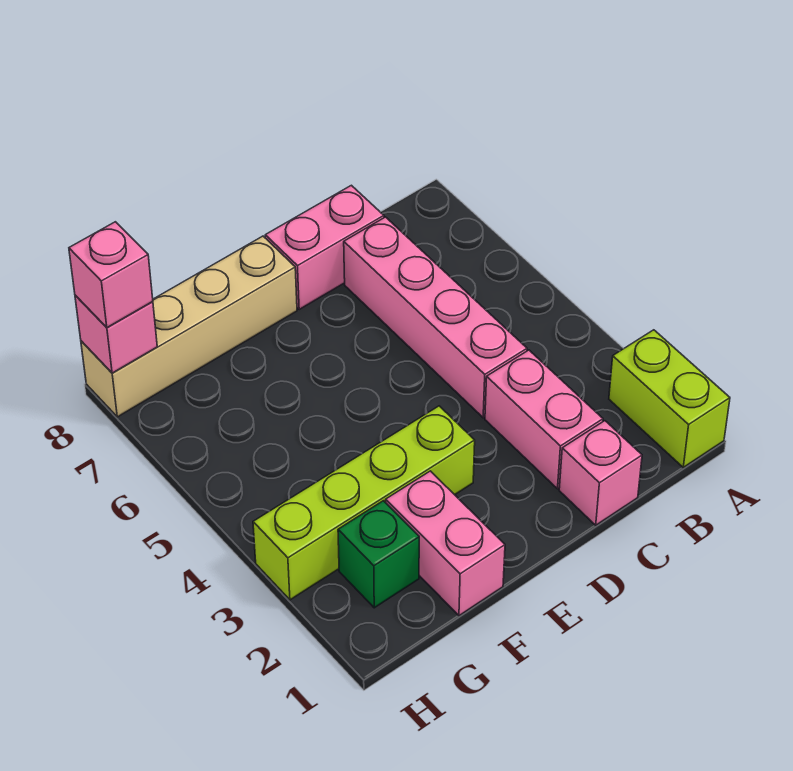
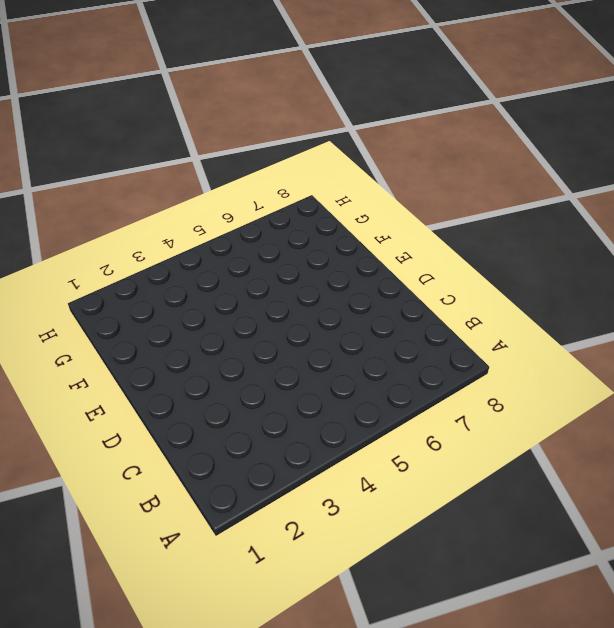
none -> lime brick A1:A2 level 1
none -> pink brick C1 level 1

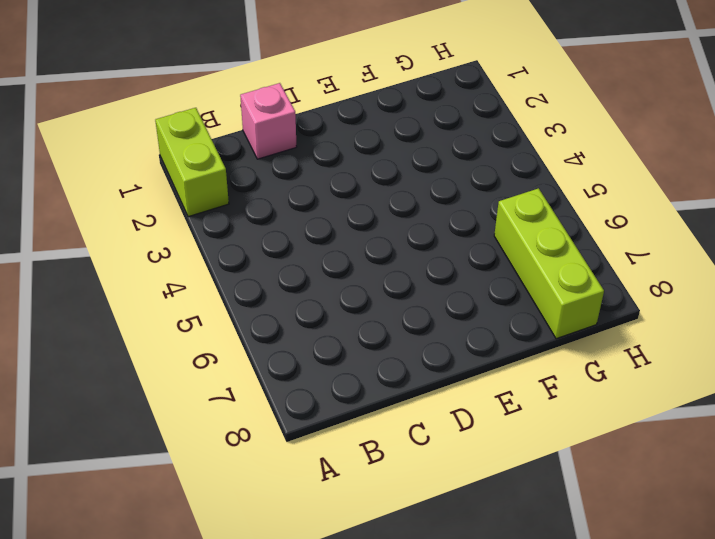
lime brick G6:G8 level 1 -> tan brick E8:H8 level 1
none -> pink brick C2:C3 level 1
none -> pink brick C4:C7 level 1

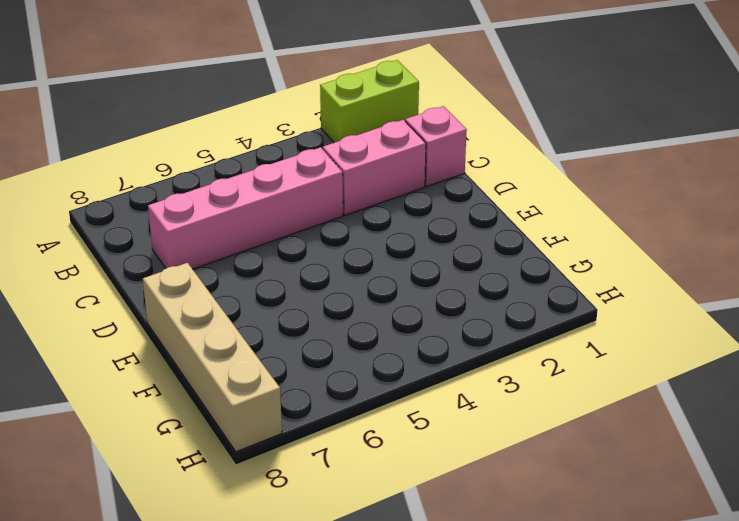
none -> pink brick C8:D8 level 1
none -> lime brick E3:H3 level 1

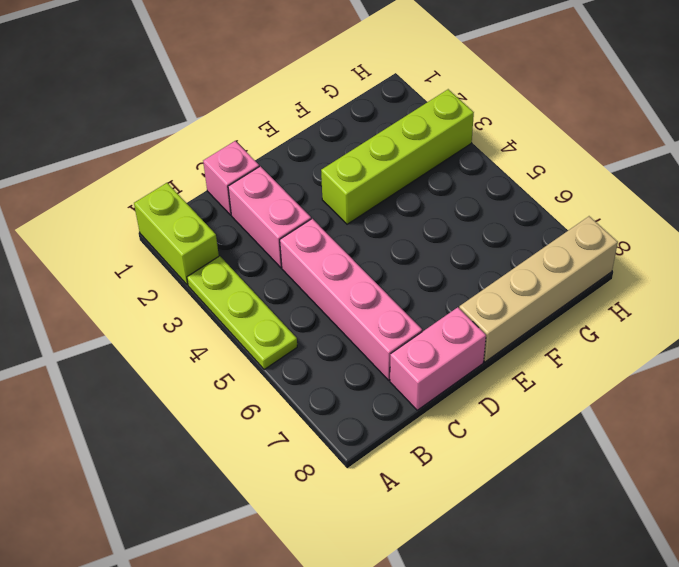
lime plate A3:A5 level 1 -> none
none -> pink brick F1:F2 level 1
none -> green brick G2 level 1

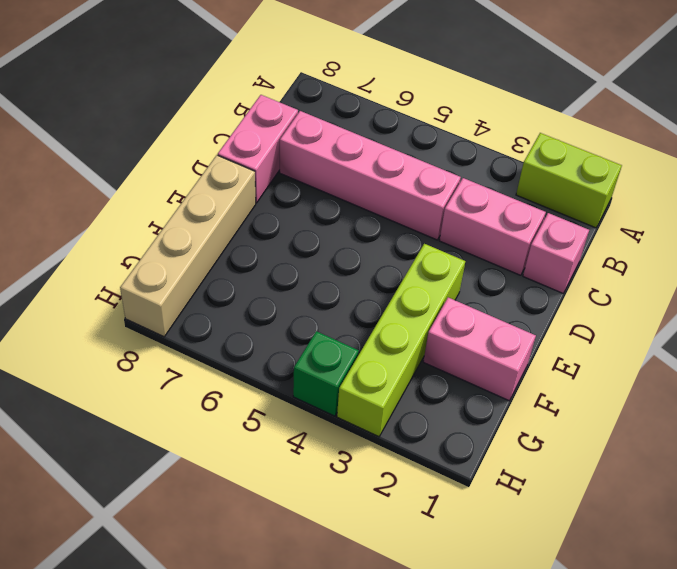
green brick H4 level 1 -> green brick G2 level 1
none -> pink brick H8 level 2
none -> pink brick H8 level 3

